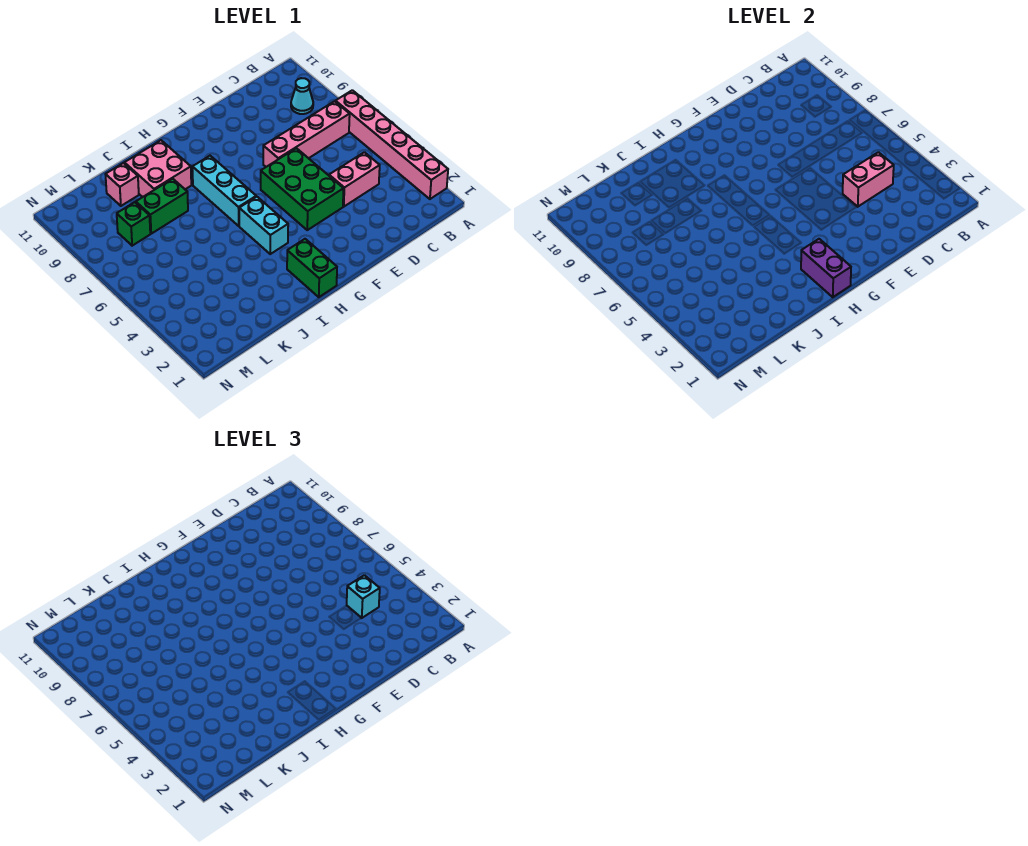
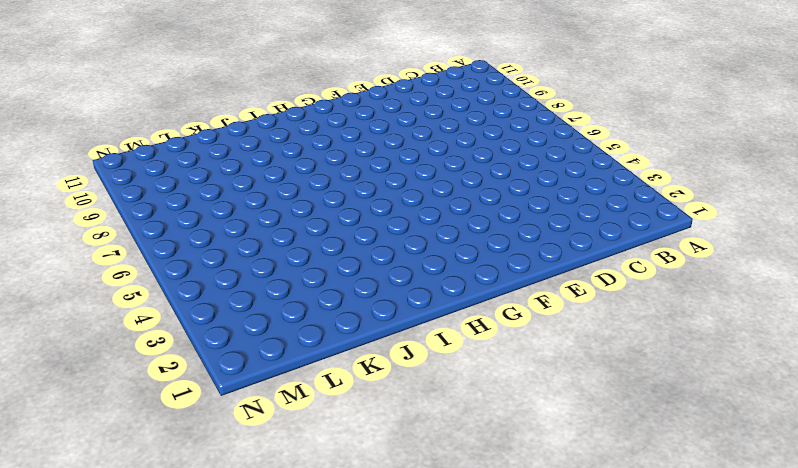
none -> pink brick A2:A7 level 1
none -> pink brick B7:E7 level 1
none -> cyan cone B9 level 1

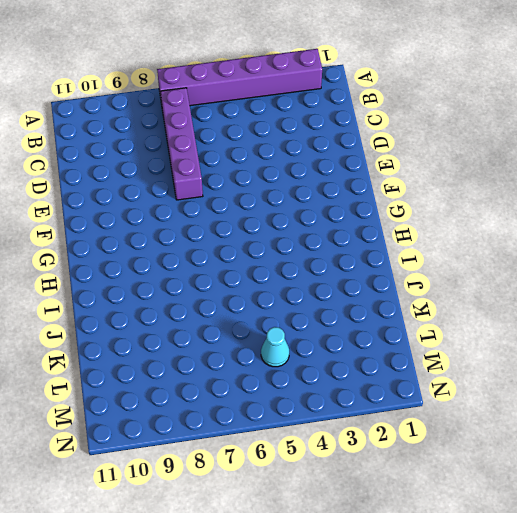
purple brick A2:A7 level 1 -> pink brick A2:A7 level 1
purple brick B7:E7 level 1 -> pink brick B7:E7 level 1
cyan cone L5 level 1 -> cyan cone B9 level 1
none -> pink brick C4:D4 level 1
none -> green brick E4:F6 level 1
none -> green brick H1:H2 level 1

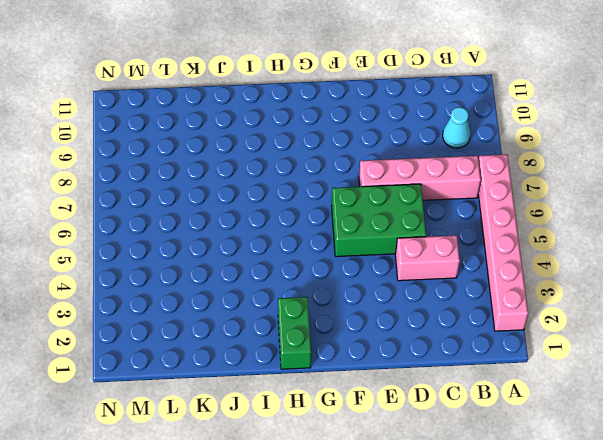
green brick D5:F6 level 1 -> green brick E4:F6 level 1
none -> cyan brick H4:H5 level 1
none -> cyan brick H6:H8 level 1
none -> pink brick I9:J10 level 1

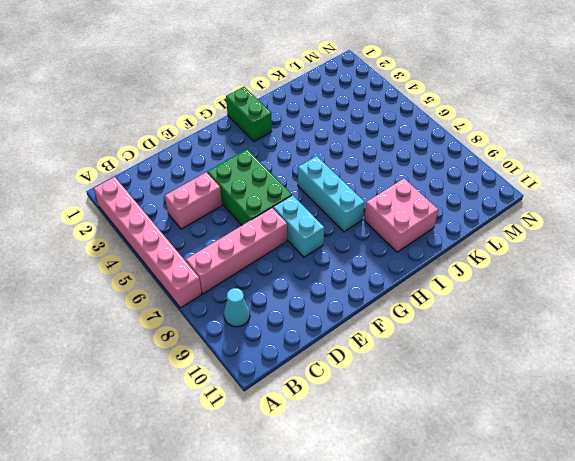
cyan brick F7:F8 level 1 -> cyan brick H4:H5 level 1
none -> green brick J8:K8 level 1
none -> pink brick K10 level 1
none -> green brick L8 level 1

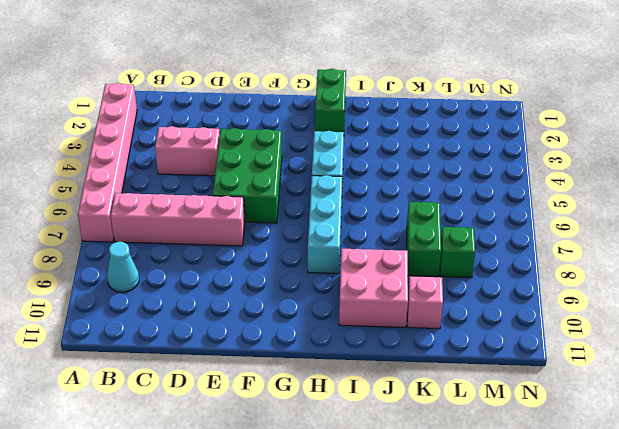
green brick K7:K8 level 1 -> green brick J8:K8 level 1
none -> pink brick C4:D4 level 2
none -> purple brick H1:H2 level 2
none -> cyan brick C4 level 3

